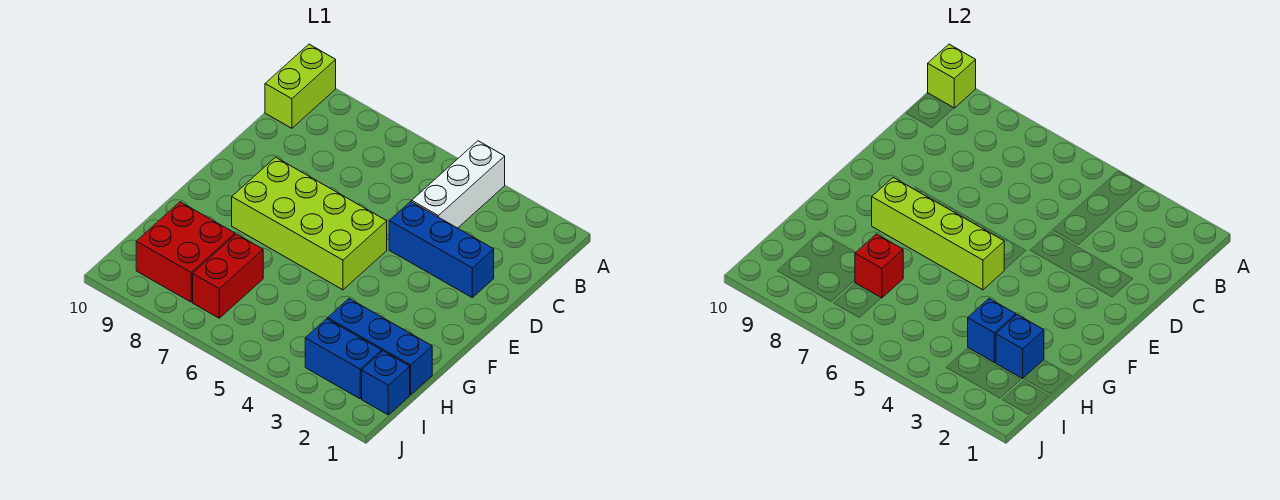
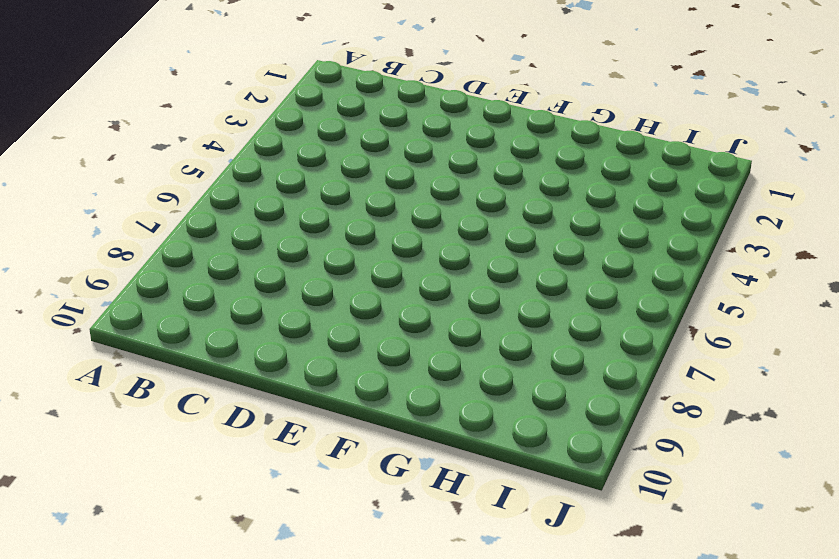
none -> white brick A4:C4 level 1
none -> lime brick A10:B10 level 1
none -> blue brick D2:D4 level 1

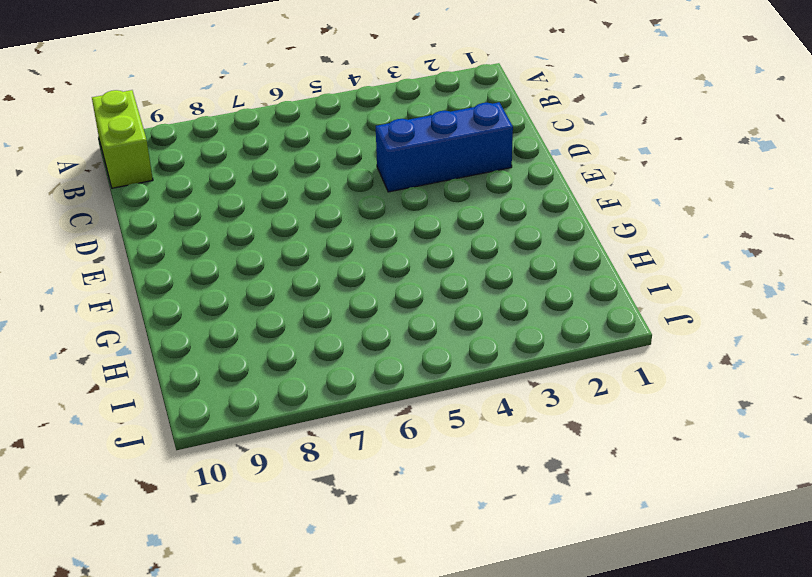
none -> white brick A4:C4 level 1
none -> lime brick E5:F8 level 1
none -> blue brick H1:H3 level 1

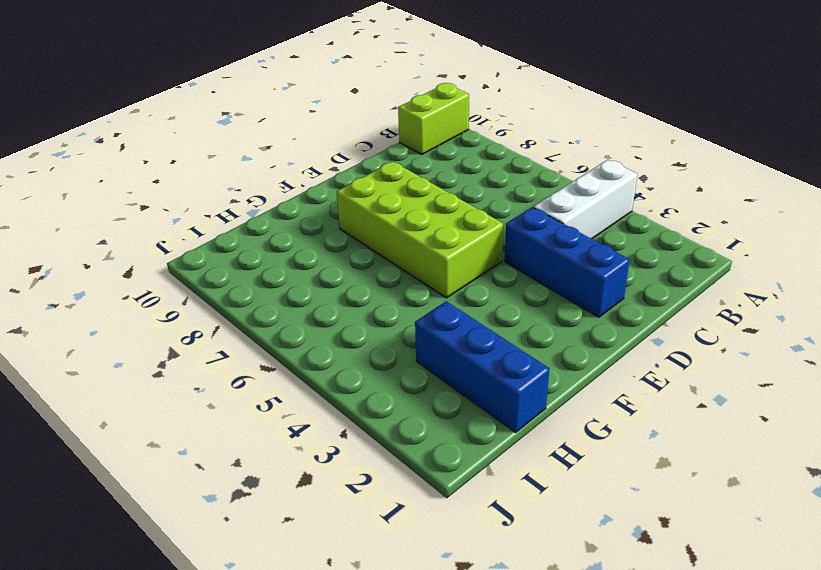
none -> red brick H7:I7 level 1
none -> red brick H8:I9 level 1
none -> blue brick I1 level 1

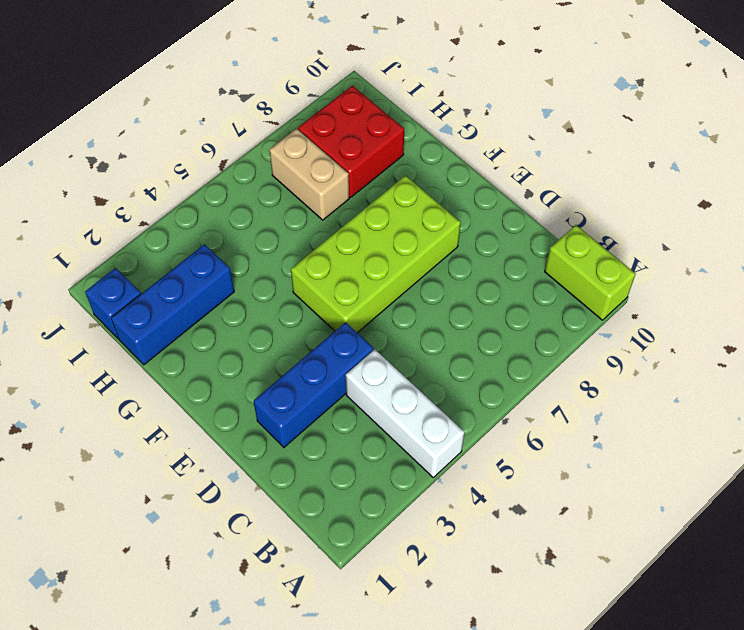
tan brick H7:I7 level 1 -> red brick H7:I7 level 1
none -> blue brick I2:I3 level 1
none -> lime brick A10 level 2
none -> lime brick F5:F8 level 2

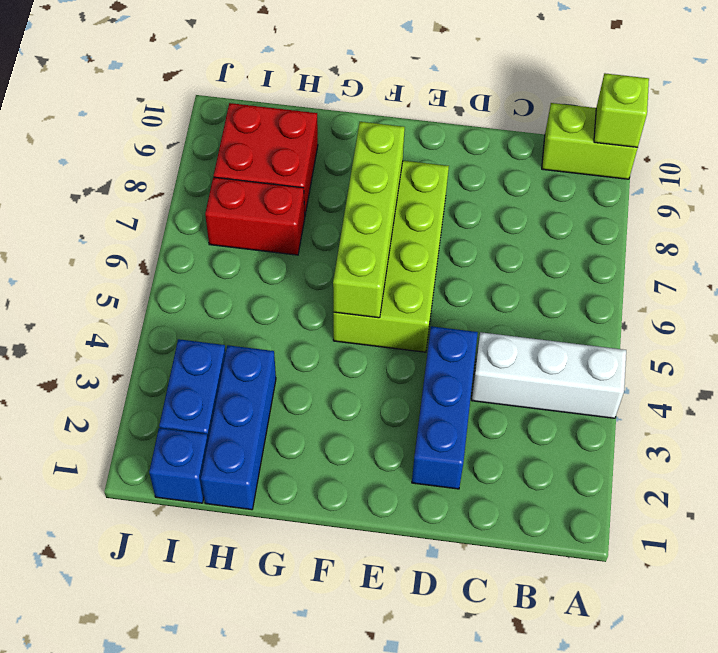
none -> blue brick H2 level 2
none -> blue brick H3 level 2
none -> red brick H7 level 2

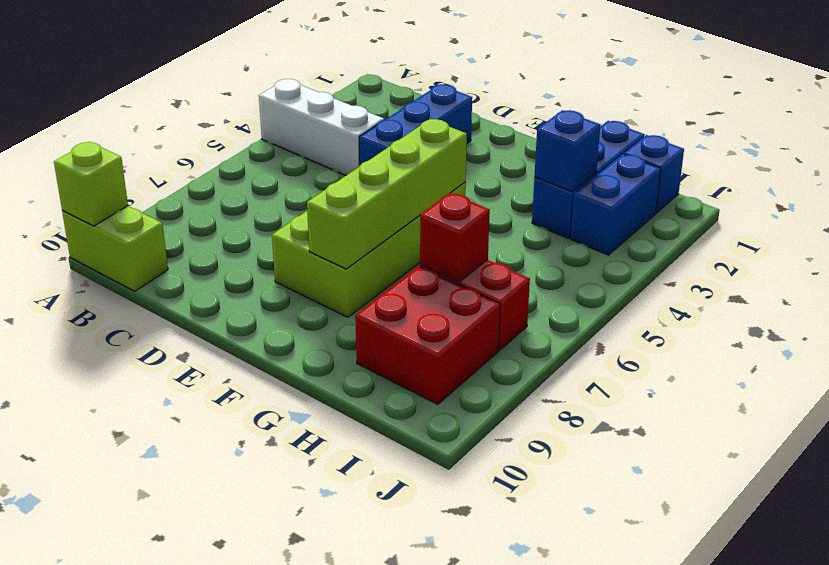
none -> blue brick H2 level 2

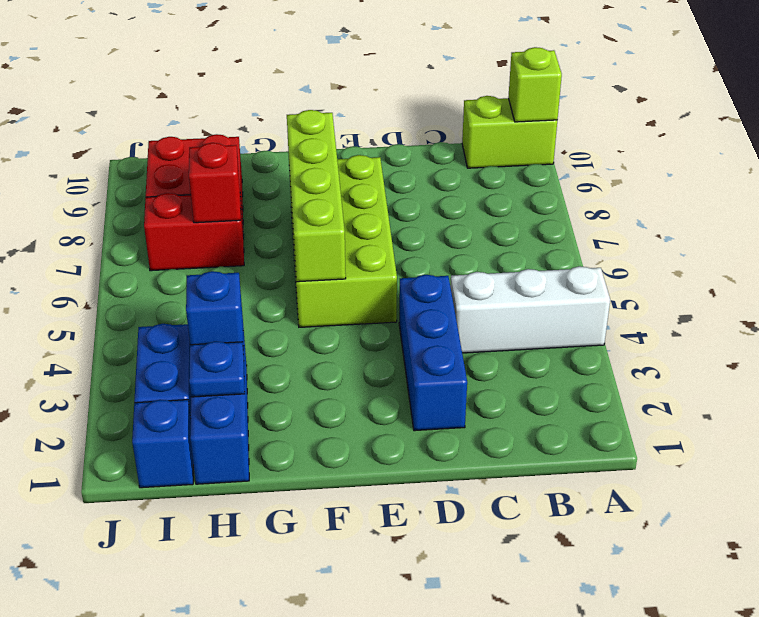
blue plate H2 level 2 -> blue brick H2 level 2

